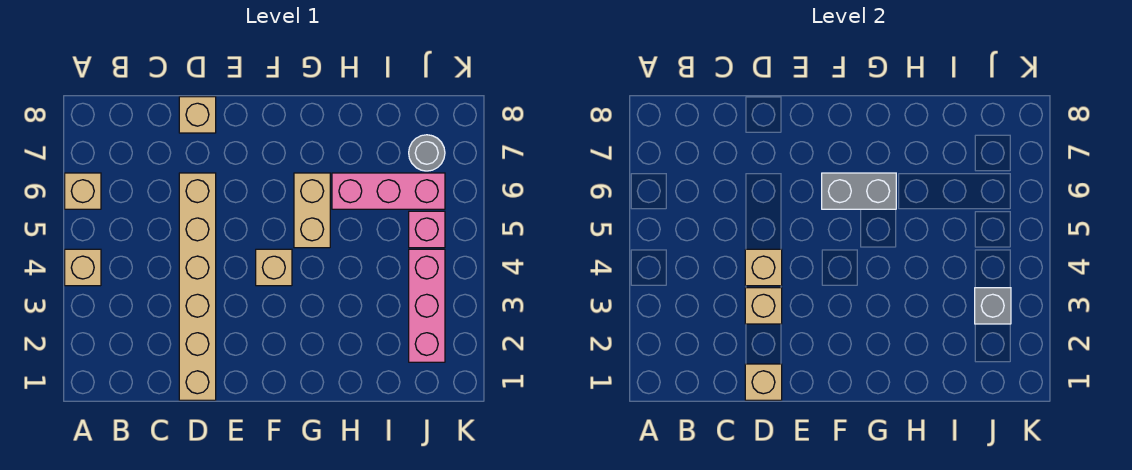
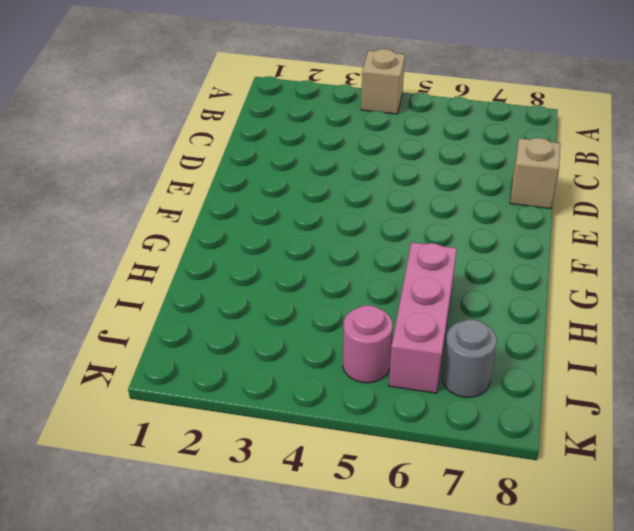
pink round brick J5 level 1 -> pink brick J5 level 1
none -> tan brick A6 level 1
none -> tan brick D1:D6 level 1
none -> tan brick F4 level 1

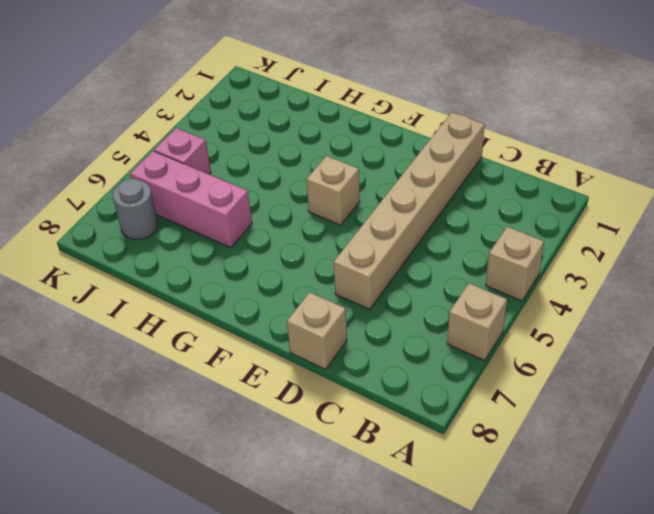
none -> tan brick G5:G6 level 1
none -> pink brick J2:J4 level 1
none -> tan brick D1 level 2

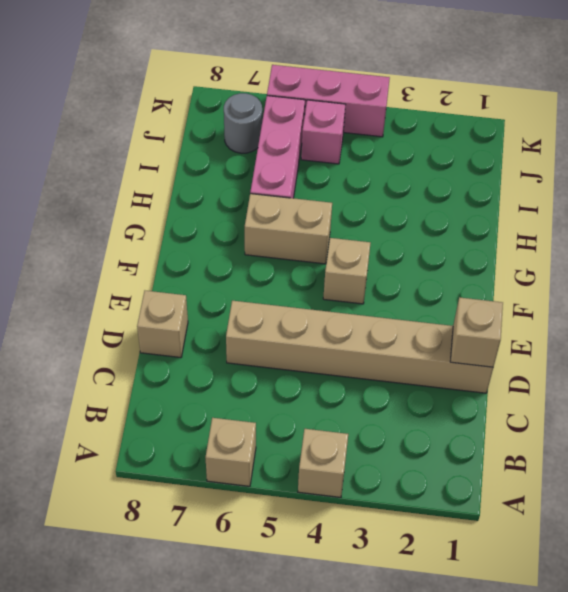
pink brick K4:K6 level 1 -> pink brick J2:J4 level 1
none -> tan brick D3 level 2
none -> tan brick D4 level 2
none -> grey brick F6:G6 level 2

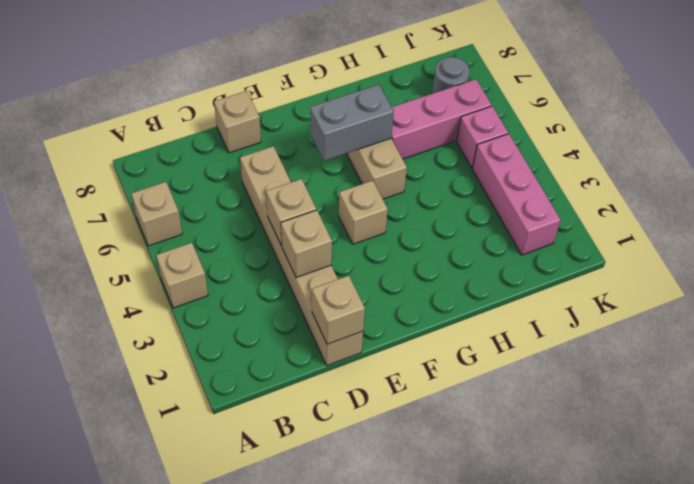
none -> grey brick J3 level 2

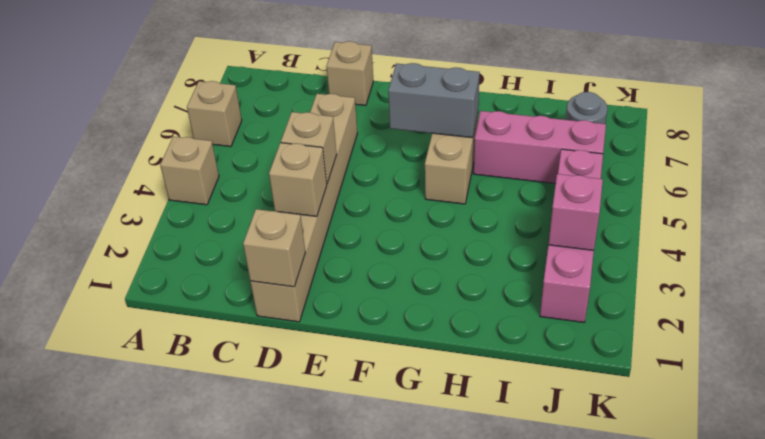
pink brick J3 level 2 -> grey brick J3 level 2
none -> tan brick F4 level 1

